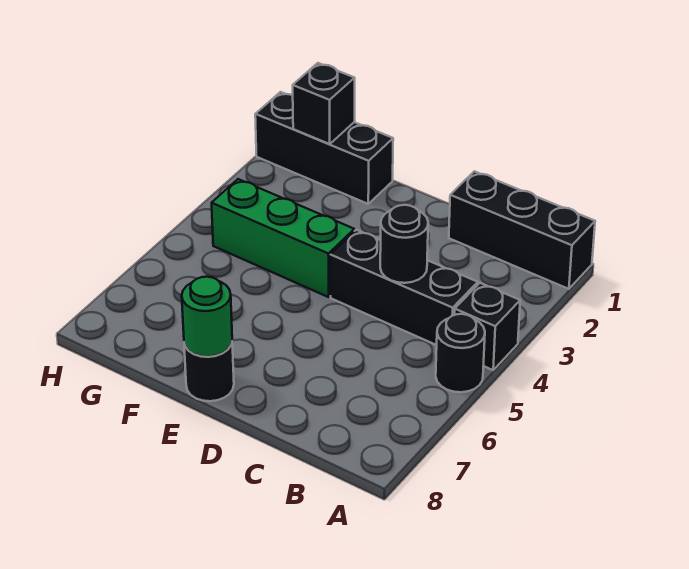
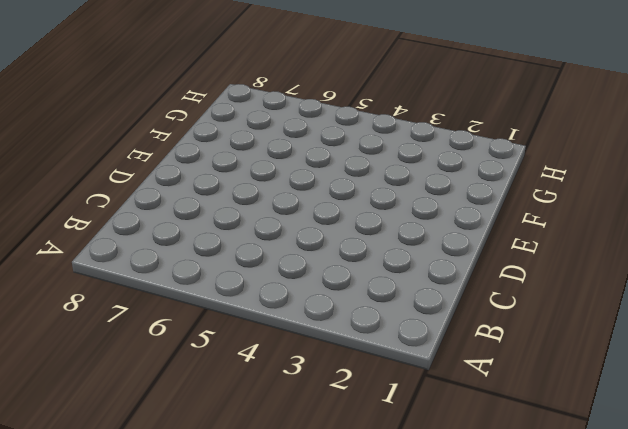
none -> black brick A1:C1 level 1
none -> black brick A4 level 1

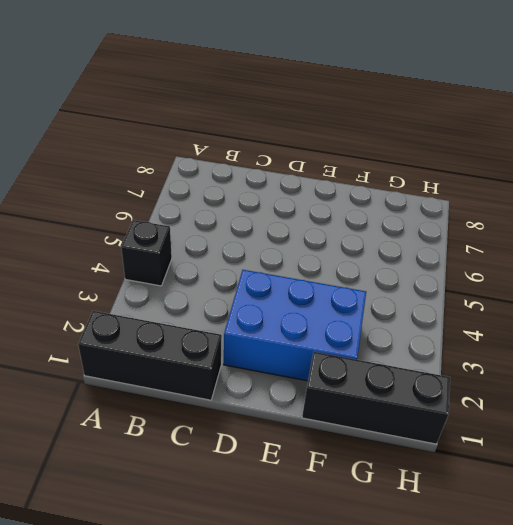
blue brick D2:F3 level 1 -> none
none -> black round brick A5 level 1
none -> black brick B4:D4 level 1

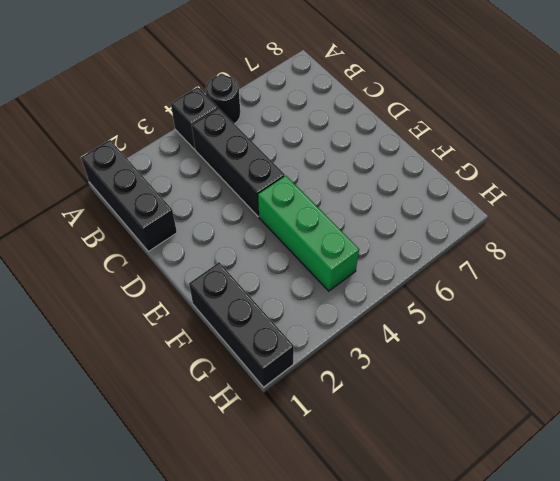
none -> black round brick E8 level 1
none -> black round brick C4 level 2

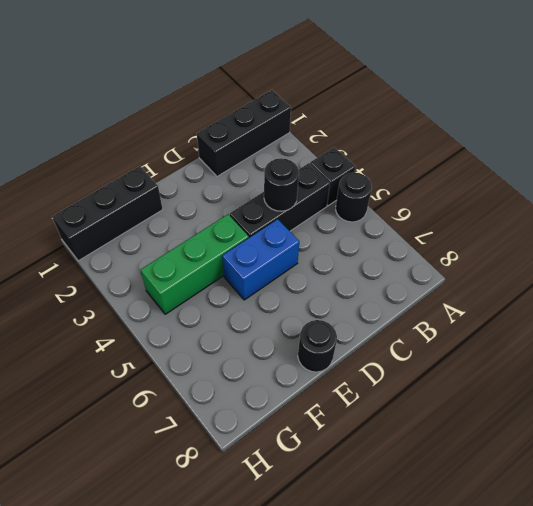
blue brick D5:E5 level 1 -> none
none -> green round brick E8 level 2
none -> black brick G1 level 2

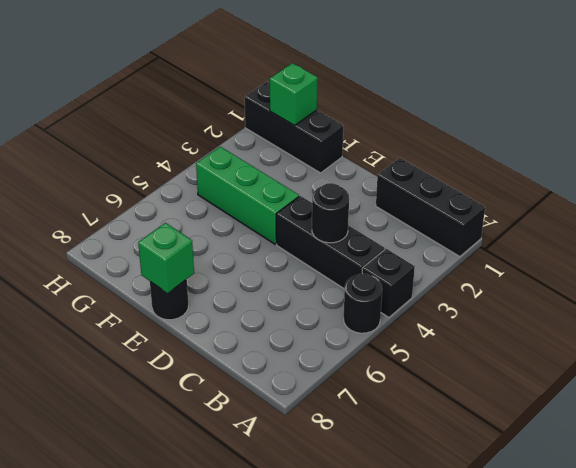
green brick E8 level 2 -> green round brick E8 level 2
green brick G1 level 2 -> black brick G1 level 2

